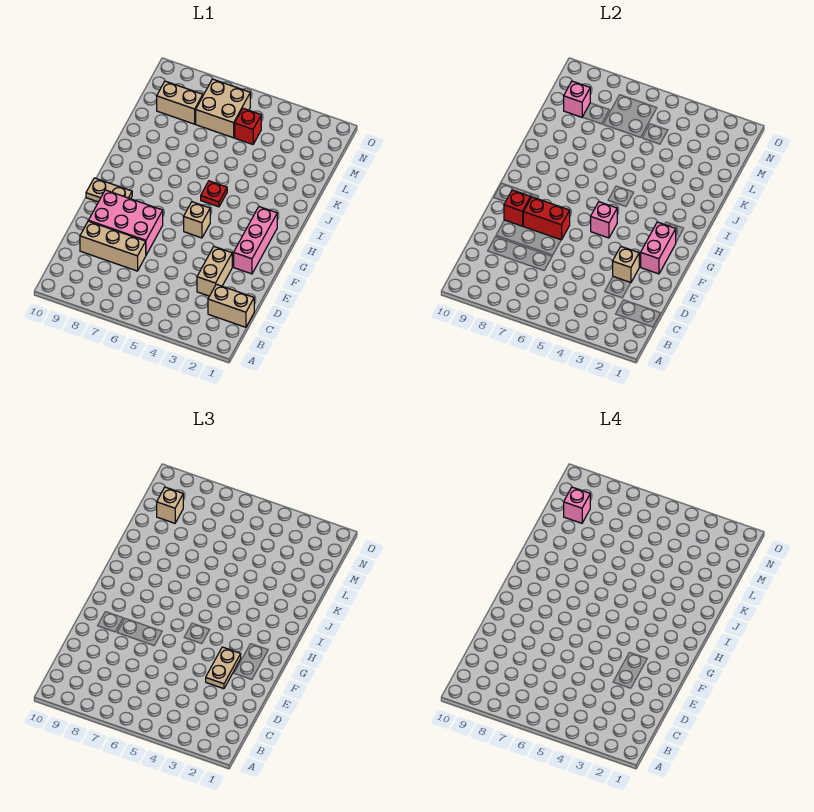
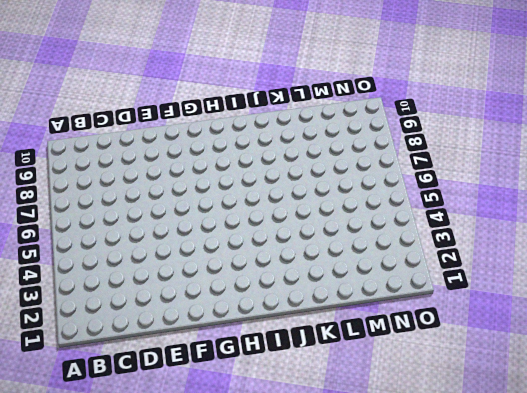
none -> tan brick C1:C2 level 1
none -> tan brick D3:E3 level 1
none -> tan brick D7:D9 level 1

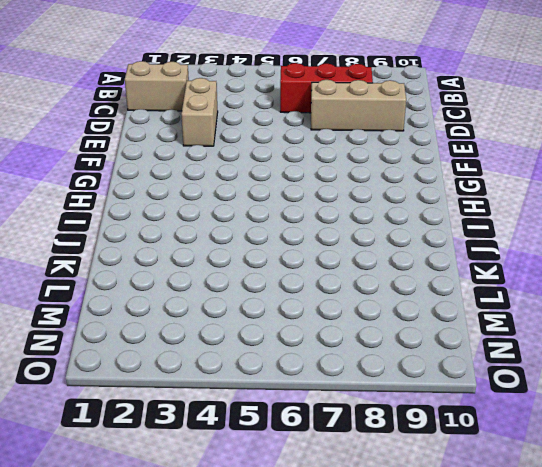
red brick C6:C8 level 1 -> none
none -> pink brick E7:F9 level 1
none -> pink brick F2:H2 level 1
none -> tan brick G5 level 1

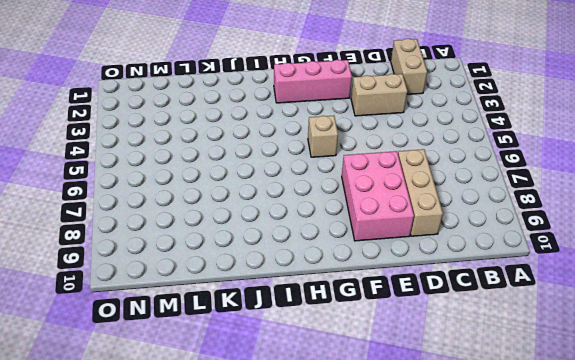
none -> tan plate G9:G10 level 1
none -> red plate I5 level 1
none -> red brick M5 level 1

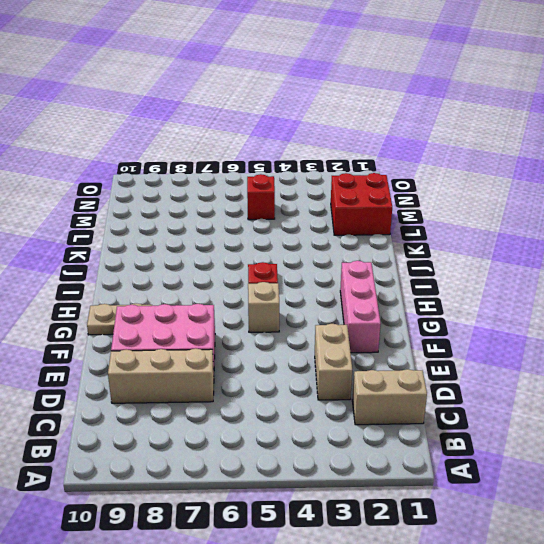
red brick L1:M2 level 1 -> none
none -> tan brick M6:N7 level 1
none -> tan brick M8:M9 level 1
none -> tan brick E3 level 2

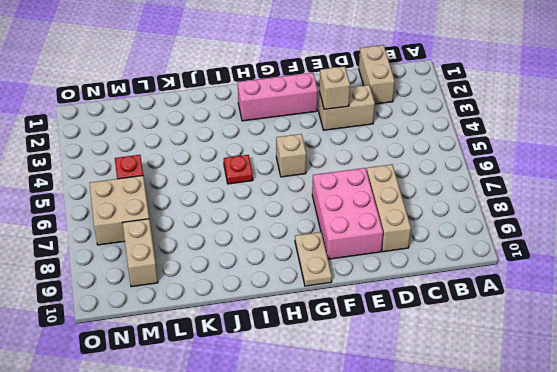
none -> pink brick F2:G2 level 2
none -> red brick F7:F8 level 2
none -> red brick F9 level 2

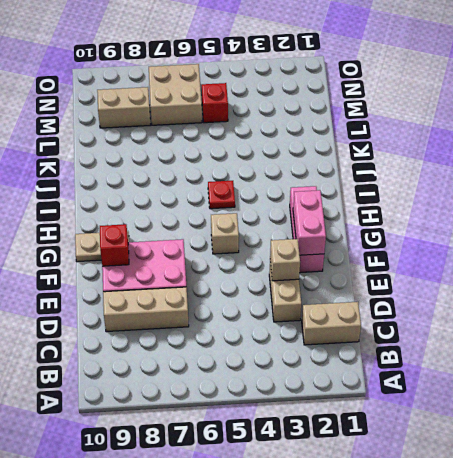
none -> red brick F7:F8 level 2
none -> pink brick G5 level 2
none -> pink brick M9 level 2

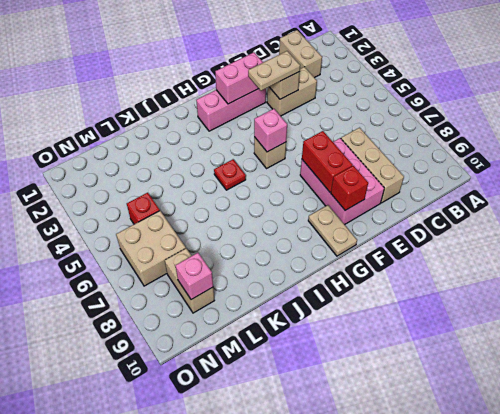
none -> tan brick M9 level 3
none -> pink brick M9 level 4

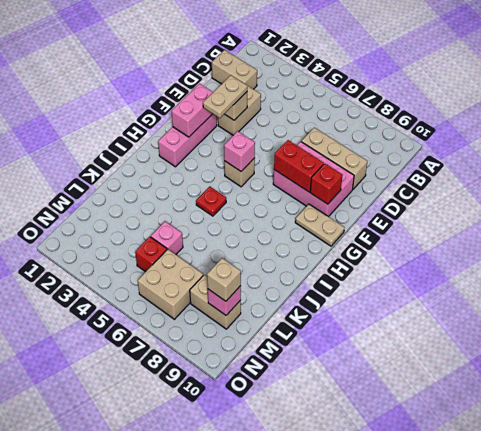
pink brick L5 level 1 -> pink brick M9 level 4

